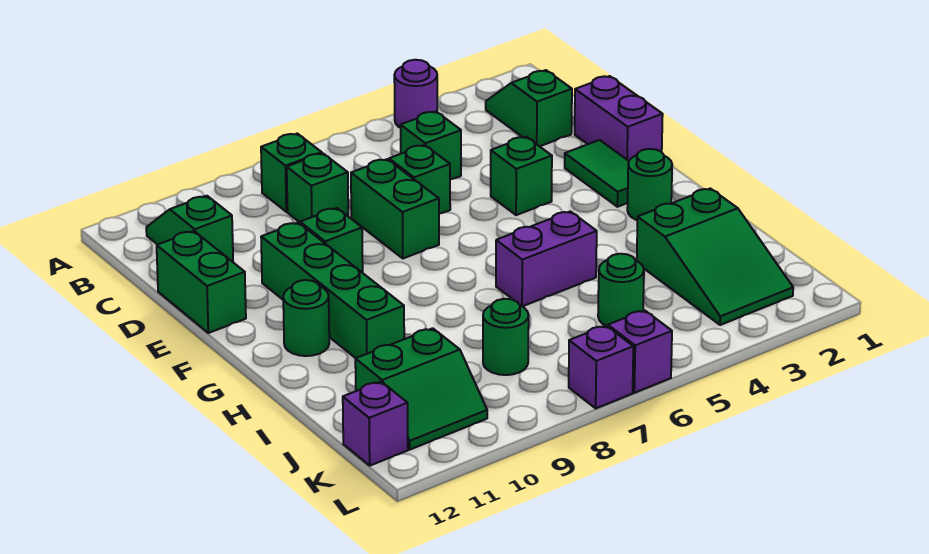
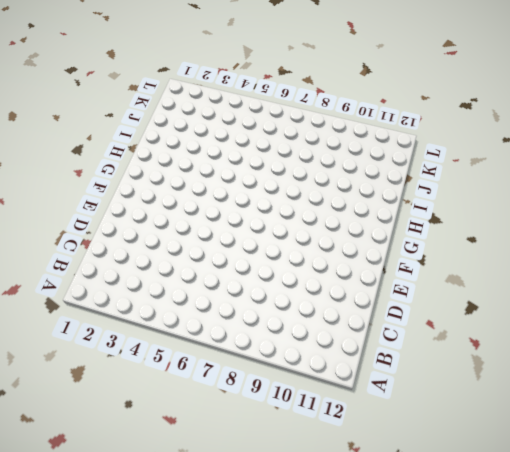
none -> purple round brick A4 level 1
none -> green slope B2:C2 level 1 top C
none -> green brick B8 level 1

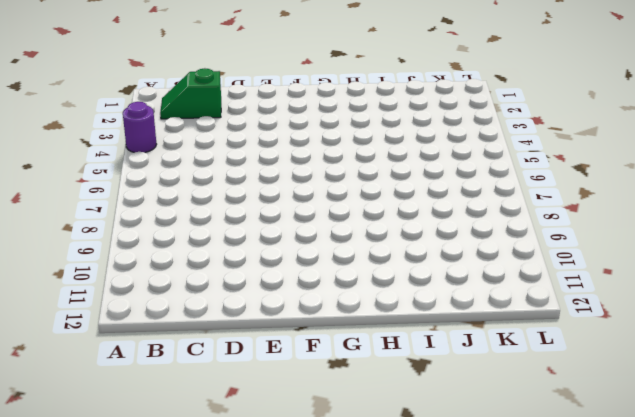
none -> green brick B8 level 1
none -> green slope B11:C11 level 1 top C
none -> green brick C5 level 1

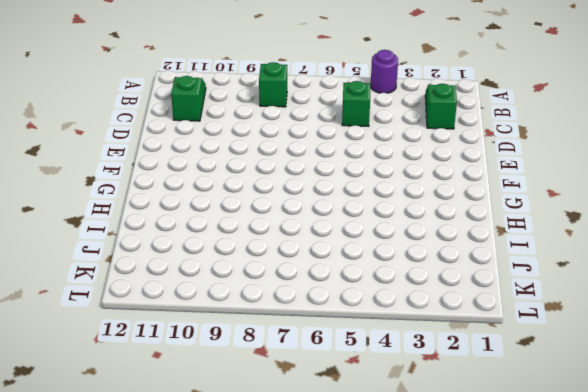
none -> green brick C8 level 1
none -> purple brick D1:E1 level 1
none -> green brick D6 level 1

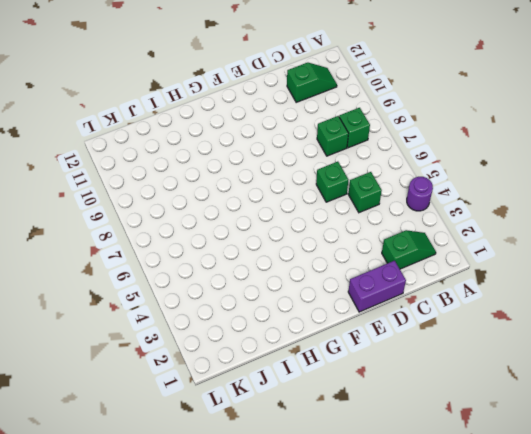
none -> green brick D7:E7 level 1
none -> green brick D12:E12 level 1
none -> green tile E2:F2 level 1

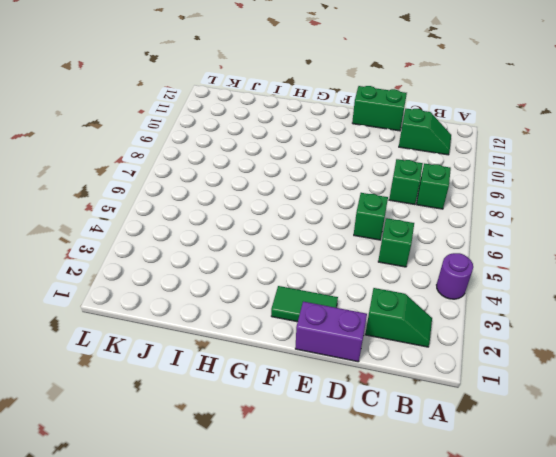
none -> green brick D7:E7 level 1
none -> green brick E4 level 1
none -> green brick E9 level 1

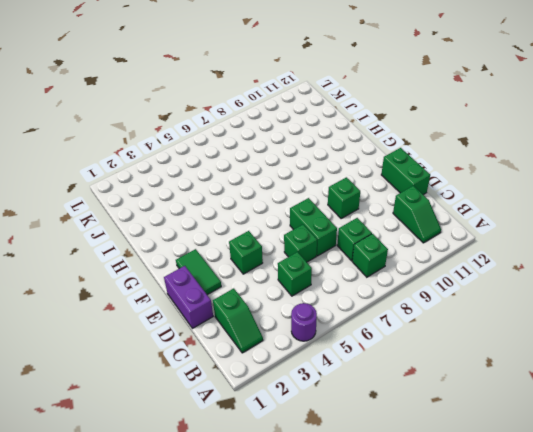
none -> green brick E10:H10 level 1
none -> green round brick G2 level 1
none -> green round brick G11 level 1

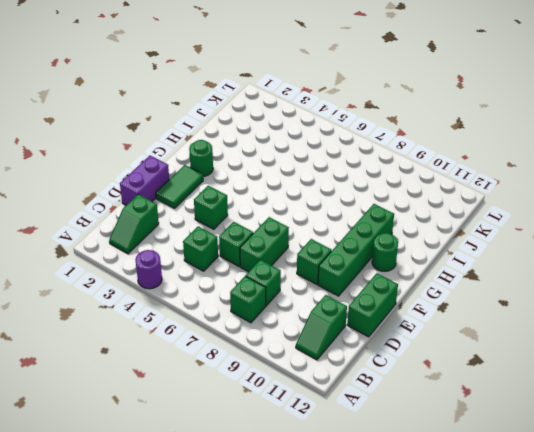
none -> purple brick H5:H6 level 1
none -> green slope I2:K3 level 1 top I
none -> green round brick J5 level 1

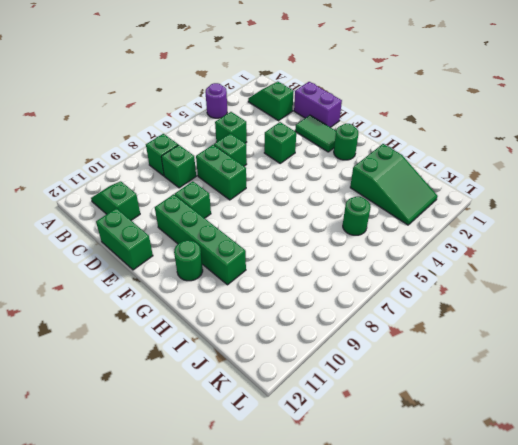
none -> purple brick H5:H6 level 1
none -> green round brick J8 level 1
none -> green slope J10:K11 level 1 top J

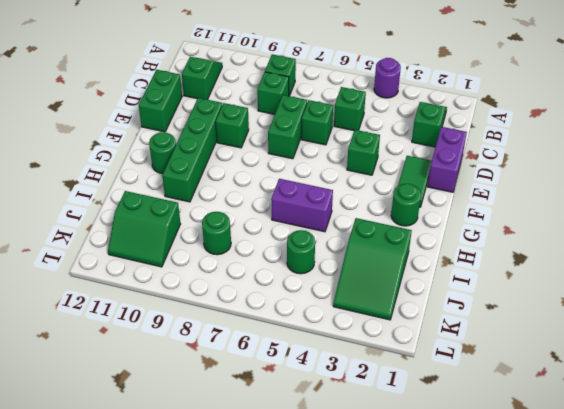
none -> purple brick K12 level 1
none -> purple brick L6 level 1
none -> purple brick L7 level 1

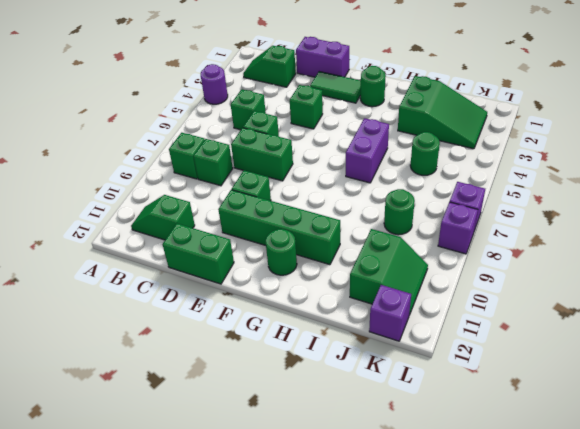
purple brick L8 level 1 -> purple brick L6 level 1

